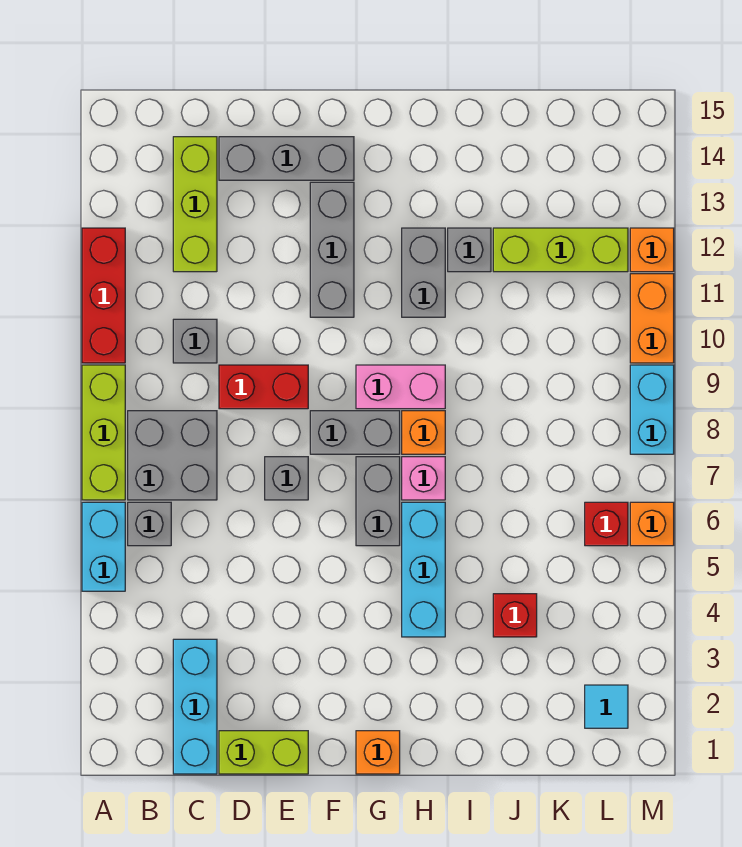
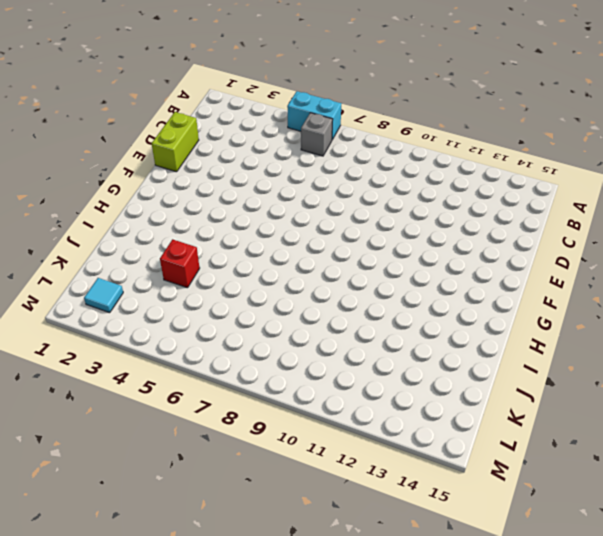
none -> lime brick A7:A9 level 1
none -> red brick A10:A12 level 1
none -> grey brick B7:C8 level 1
none -> cyan brick C1:C3 level 1

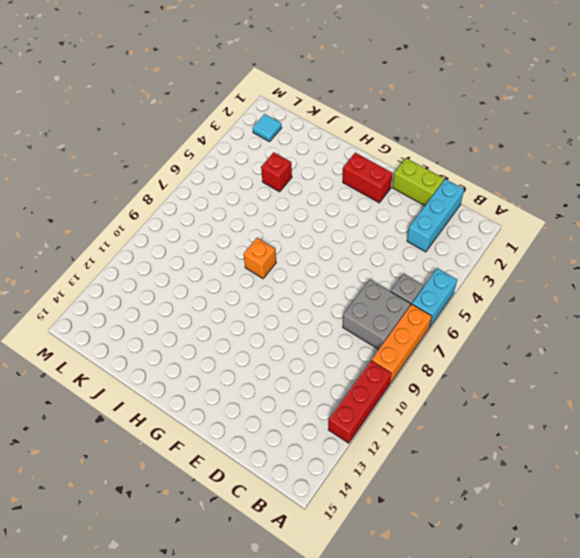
orange brick A7:A9 level 1 -> lime brick A7:A9 level 1
red brick F2:G2 level 1 -> red brick D9:E9 level 1
none -> grey brick C10 level 1
none -> lime brick C12:C14 level 1
none -> grey brick D14:F14 level 1
none -> grey brick E7 level 1

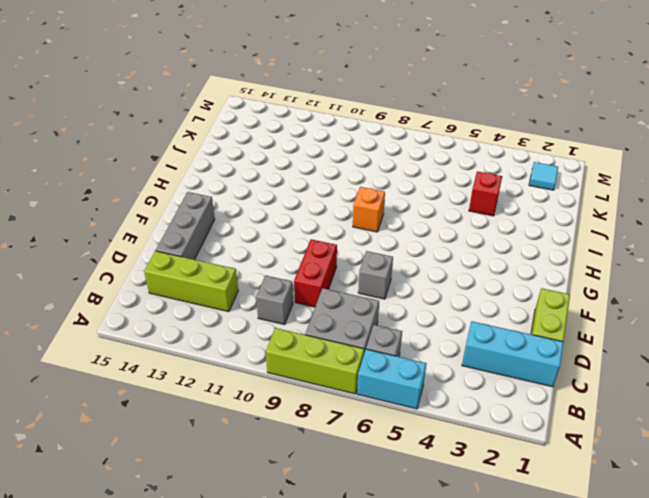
none -> red brick A10:A12 level 1
none -> grey brick F8:G8 level 1
none -> grey brick F11:F13 level 1
none -> orange brick G1 level 1

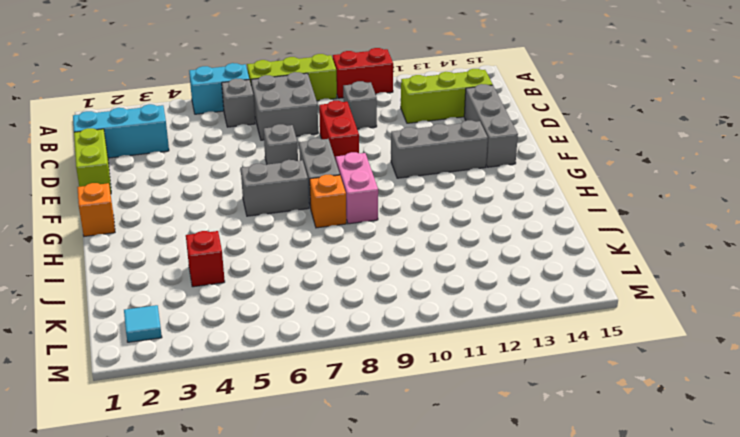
red brick A10:A11 level 1 -> red brick A10:A12 level 1
none -> cyan brick H4:H6 level 1
none -> pink brick H7 level 1
none -> grey brick H11:H12 level 1
none -> grey brick I12 level 1

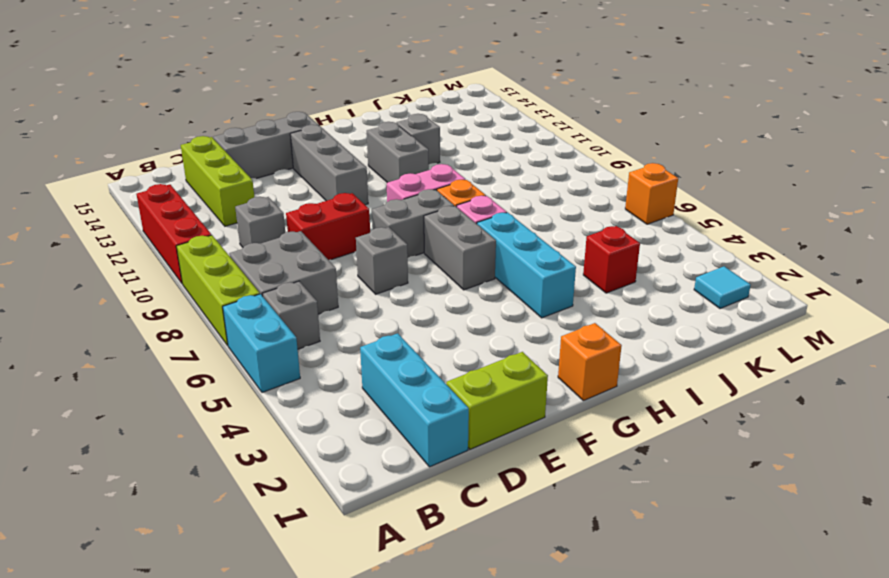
none -> lime brick J12:L12 level 1
none -> red brick L6 level 1
none -> cyan brick M8:M9 level 1
none -> orange brick M10:M11 level 1

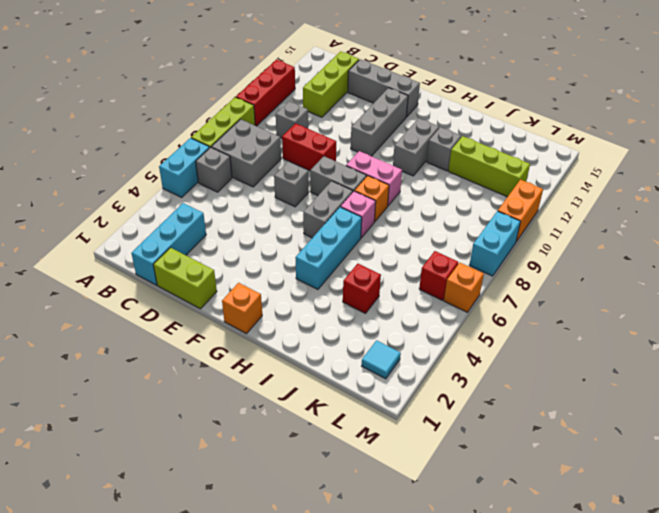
none -> orange brick M12 level 1

